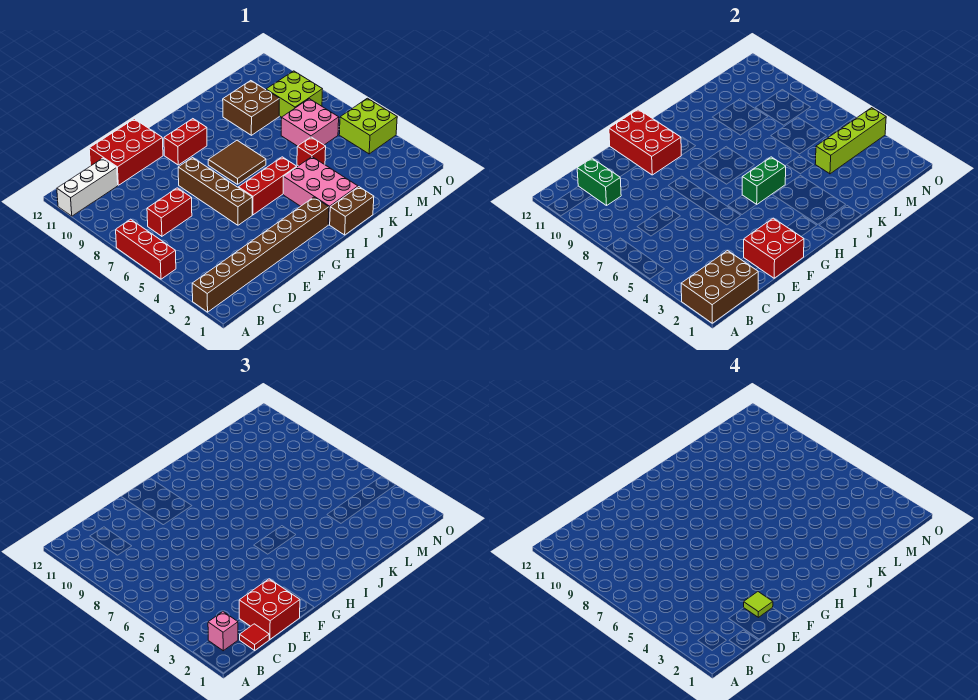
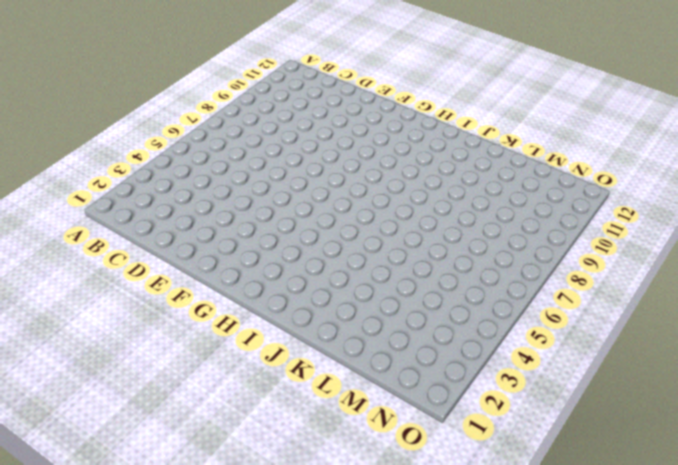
none -> brown brick A2:H2 level 1
none -> red brick A5:A7 level 1
none -> white brick A11:C11 level 1

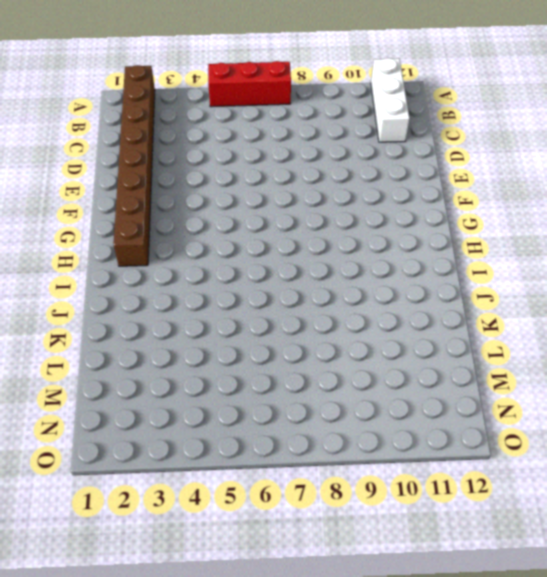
none -> red brick C7:D7 level 1
none -> red brick D11:F12 level 1
none -> brown brick F5:F8 level 1

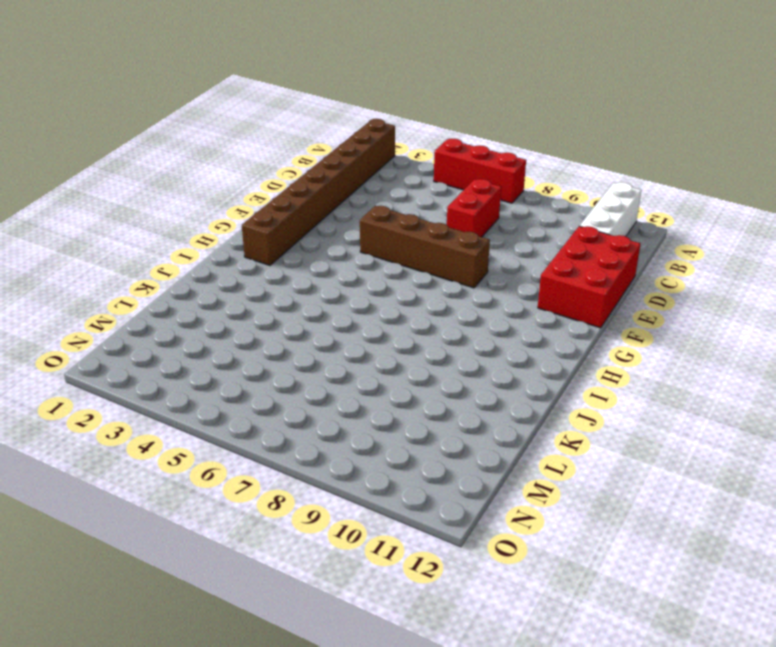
none -> red brick G5:I5 level 1
none -> red brick G10:H10 level 1
none -> brown tile H7:I8 level 1

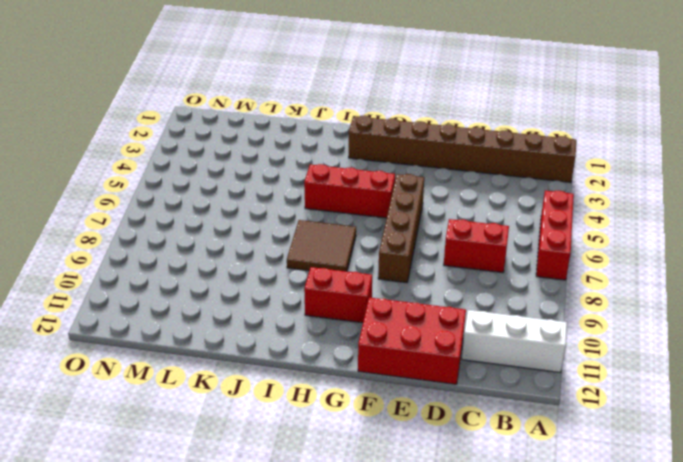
none -> brown brick I1:J1 level 1
none -> pink brick I2:J4 level 1
none -> red brick K5 level 1

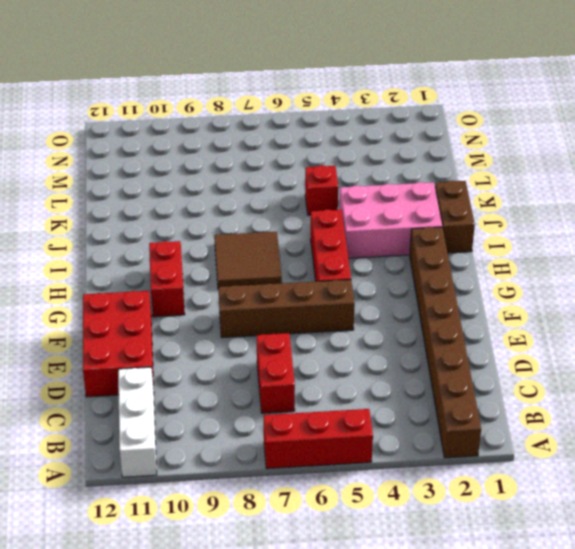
none -> brown brick K9:L10 level 1
none -> pink brick L6:M7 level 1
none -> lime brick M8:N9 level 1

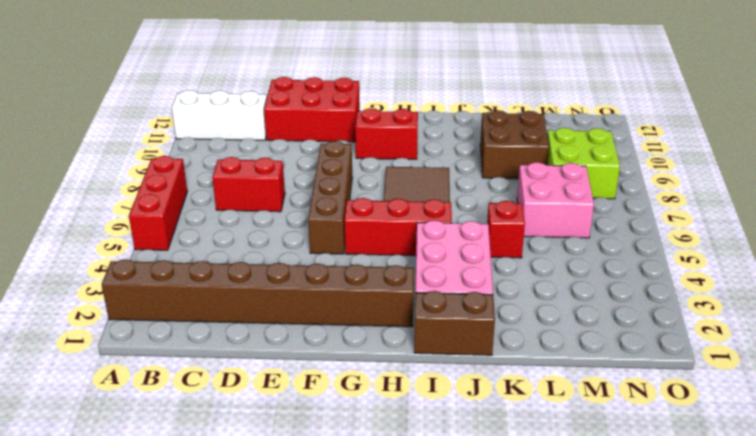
none -> lime brick N4:O5 level 1
none -> brown brick A1:C2 level 2
none -> green brick C10:C11 level 2

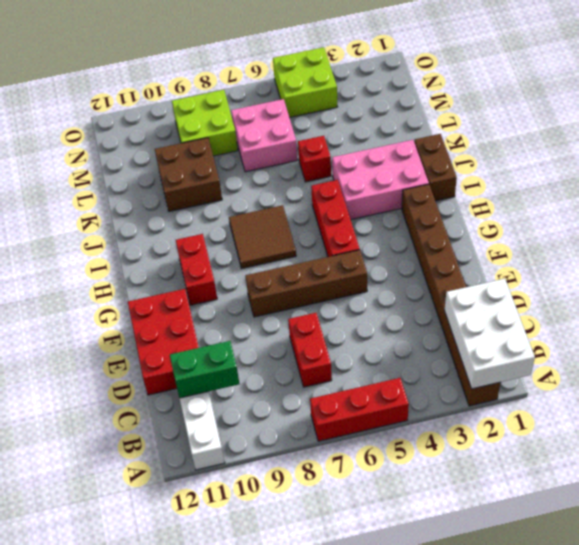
white brick A1:C2 level 2 -> brown brick A1:C2 level 2
none -> red brick E1:F2 level 2
none -> red brick F10:G12 level 2
none -> green brick H5:I5 level 2

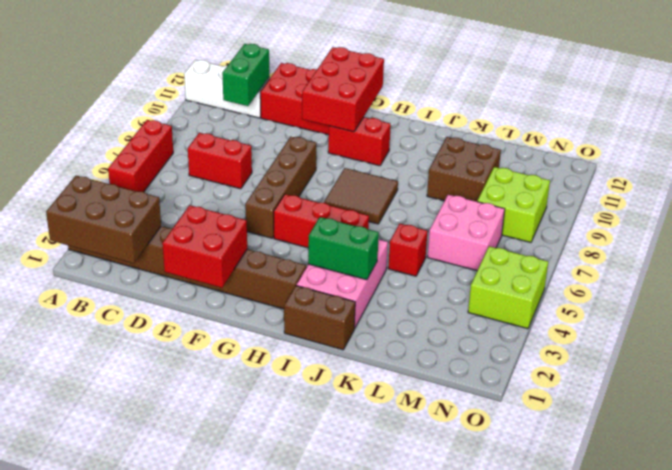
green brick I3:J3 level 2 -> green brick H5:I5 level 2
none -> lime brick L4:O4 level 2
none -> pink brick B2 level 3
none -> red tile C1 level 3

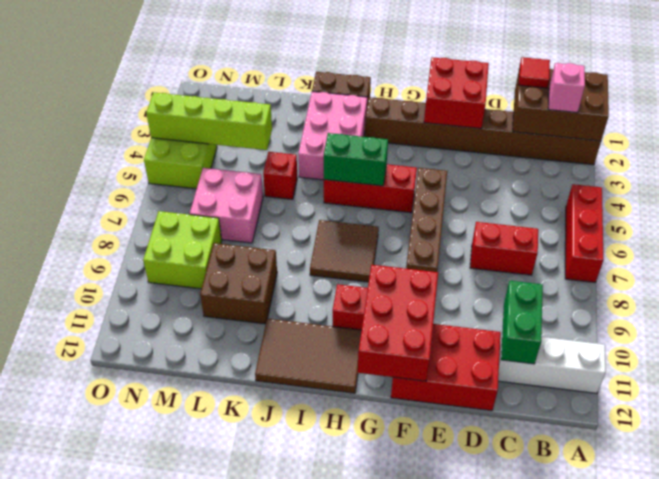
brown tile H11:J12 level 1 -> none
none -> red brick D1:E2 level 3
none -> lime tile E2 level 4

